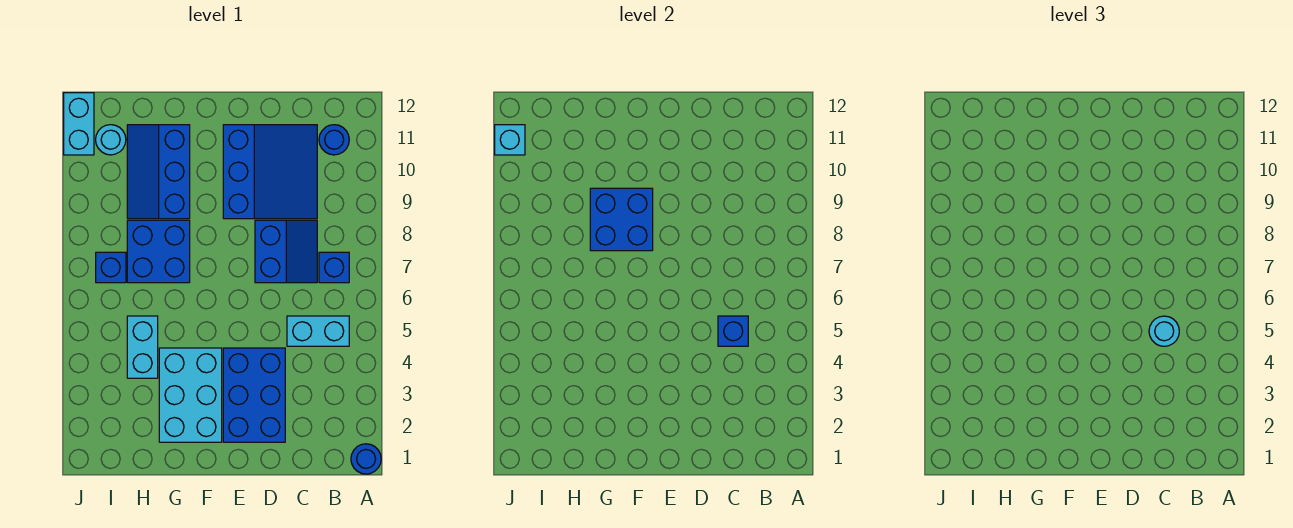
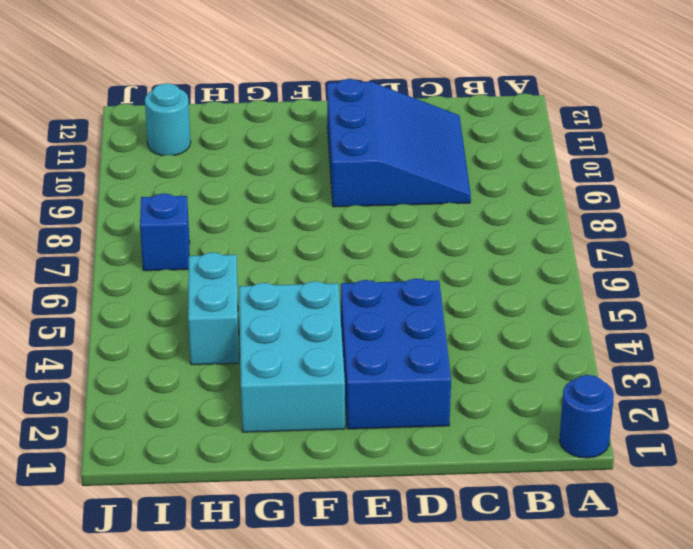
none -> cyan brick B5:C5 level 1
none -> blue brick B7 level 1
none -> blue round brick B11 level 1

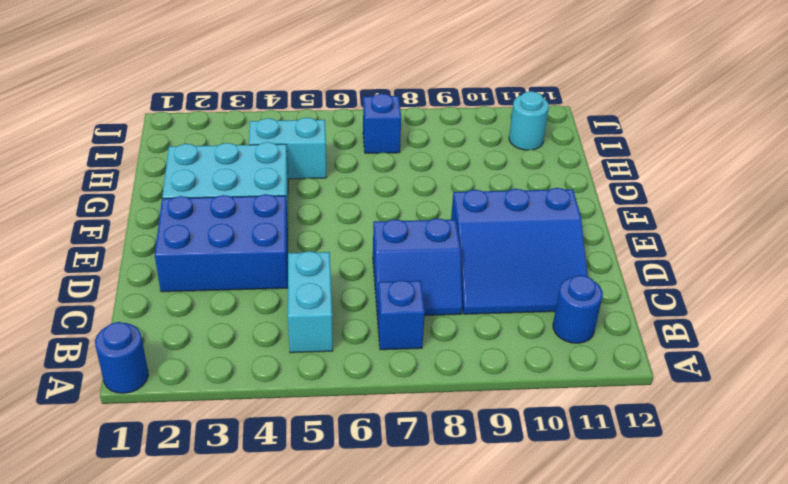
none -> blue brick G7:H8 level 1
none -> blue slope G9:H11 level 1 top G
none -> cyan brick J11:J12 level 1

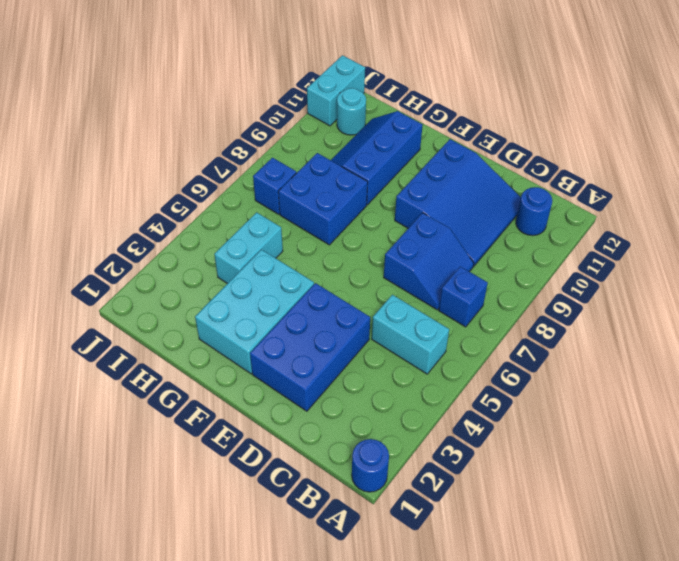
none -> blue brick C5 level 2
none -> blue brick F8:G9 level 2
none -> cyan brick J11 level 2

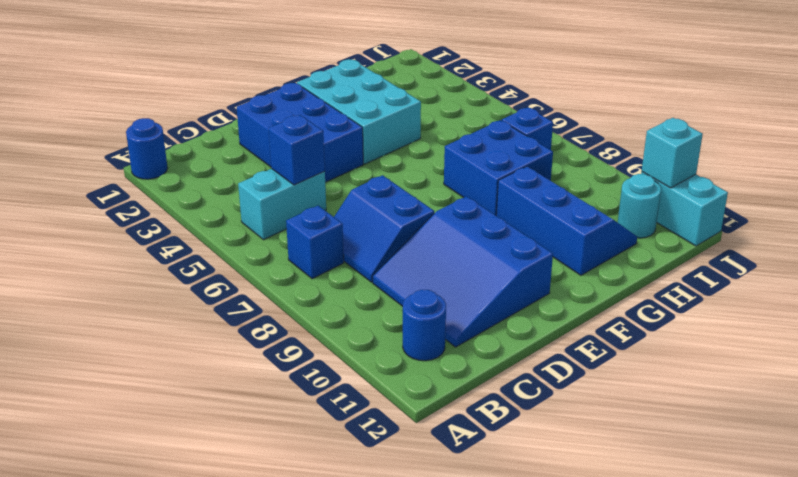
none -> cyan brick H4:H5 level 1
none -> blue brick F8:G9 level 2
none -> cyan round brick C5 level 3

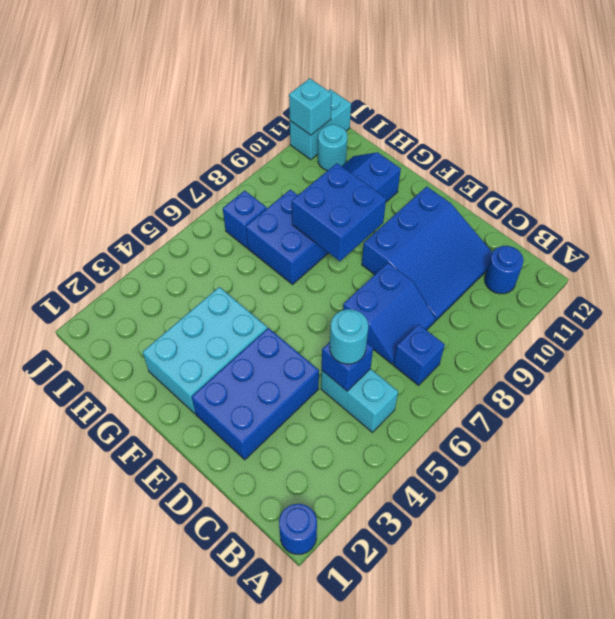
none -> cyan brick H4:H5 level 1

